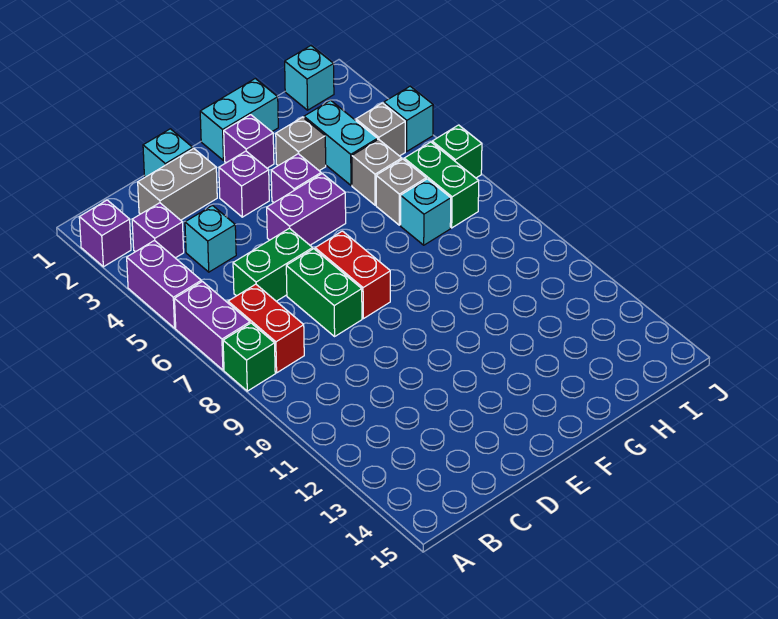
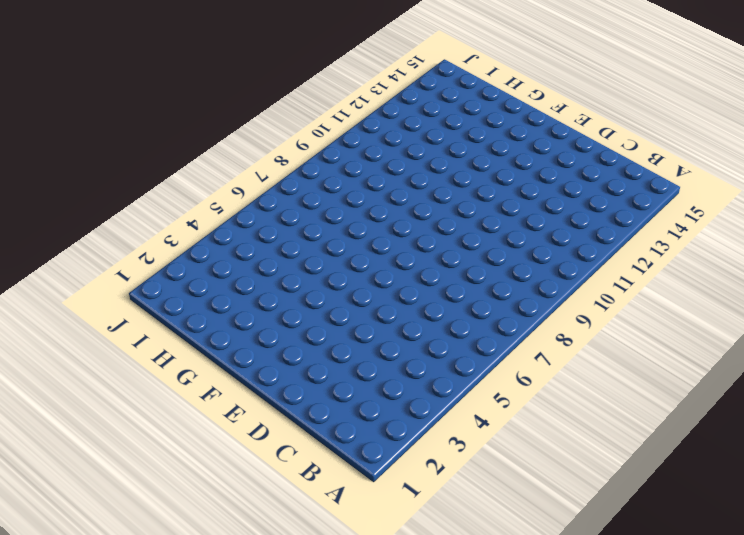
none -> purple brick A2 level 1
none -> purple brick A4:A5 level 1
none -> purple brick A6:A7 level 1

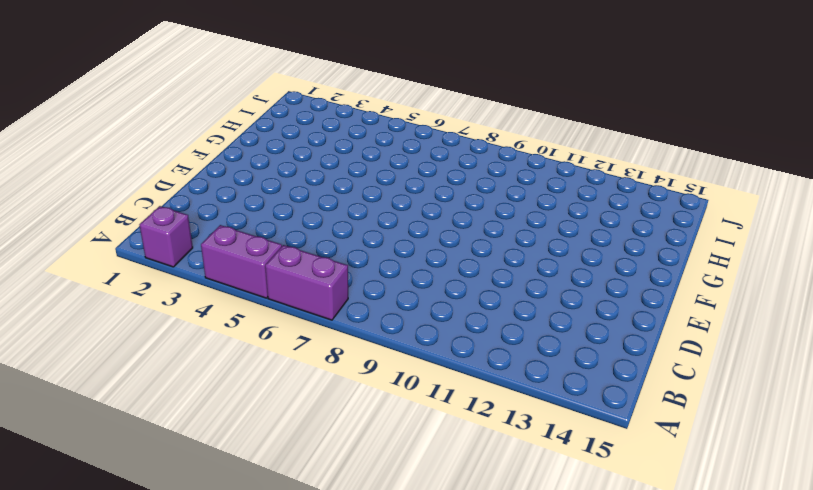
none -> green brick A8 level 1
none -> purple brick B3 level 1
none -> red brick B7:B8 level 1

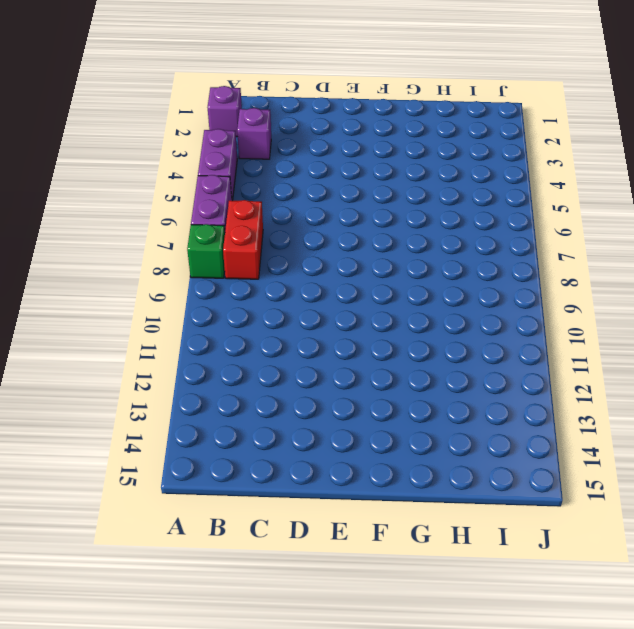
none -> grey brick C2:D2 level 1
none -> cyan brick C4 level 1
none -> green brick C6:D6 level 1

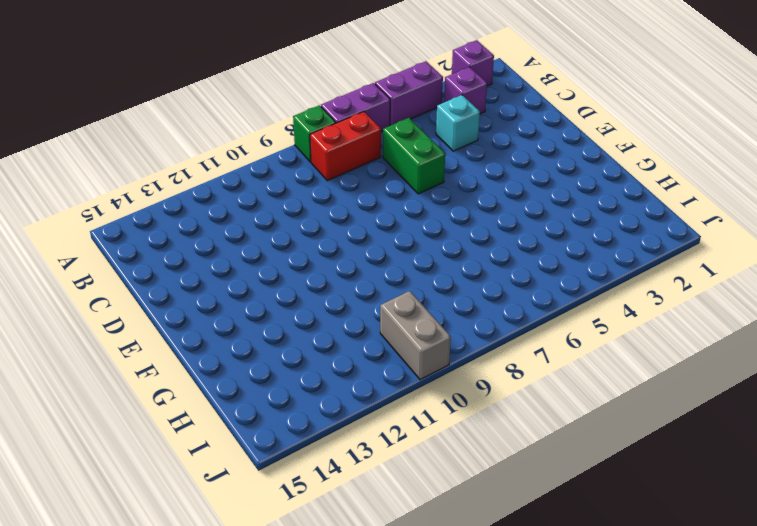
grey brick I10:J10 level 1 -> grey brick C2:D2 level 1
none -> cyan brick D1 level 1
none -> green brick D7:D8 level 1
none -> purple brick E3 level 1

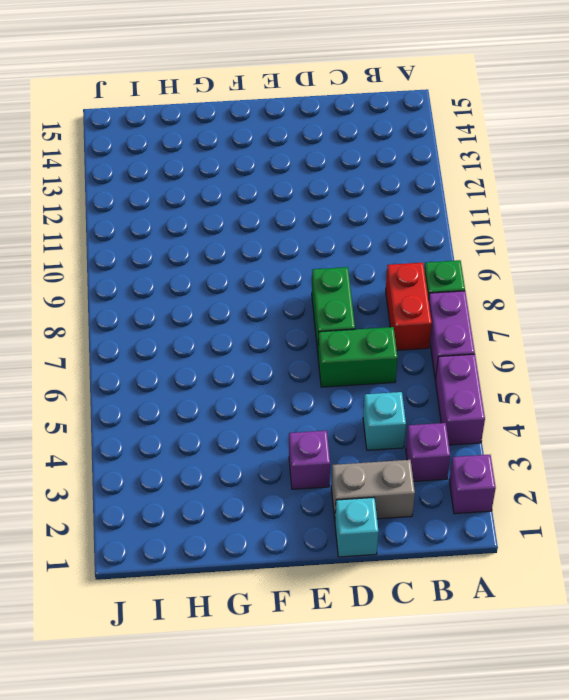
none -> purple brick E5:F5 level 1
none -> red brick E7:E8 level 1
none -> cyan brick F1:G1 level 1

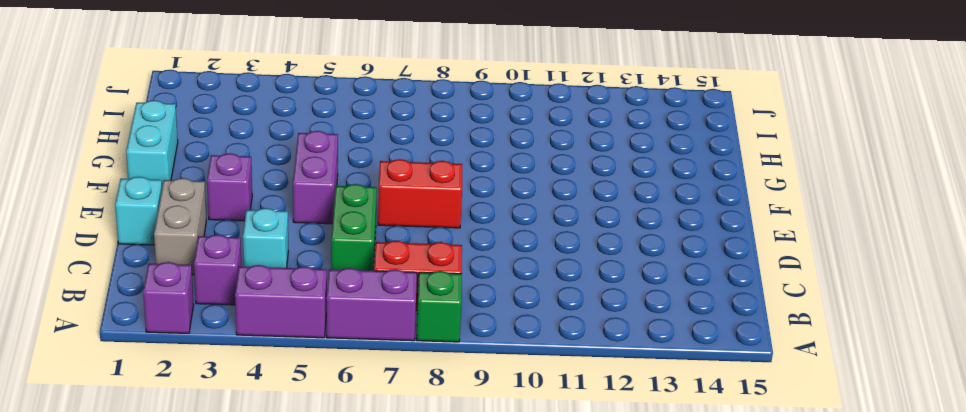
none -> green brick D7:D8 level 1
none -> purple brick F2 level 1
none -> purple brick F4 level 1

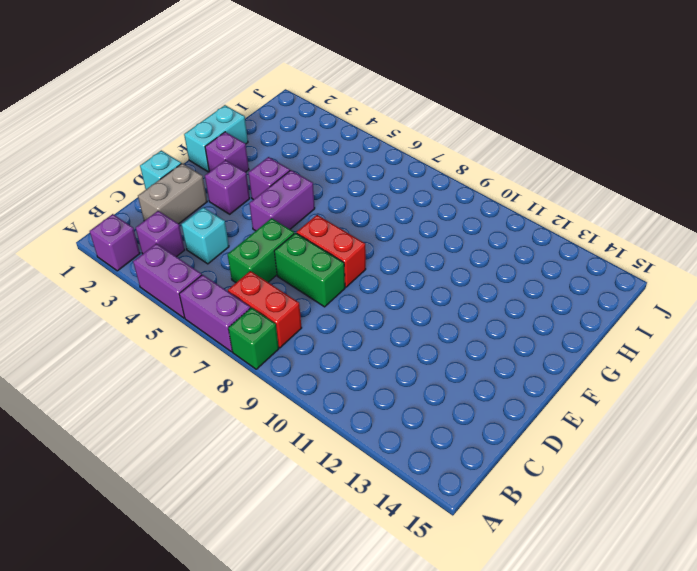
none -> grey brick G3 level 1
none -> cyan brick H3:H4 level 1
none -> grey brick H5 level 1

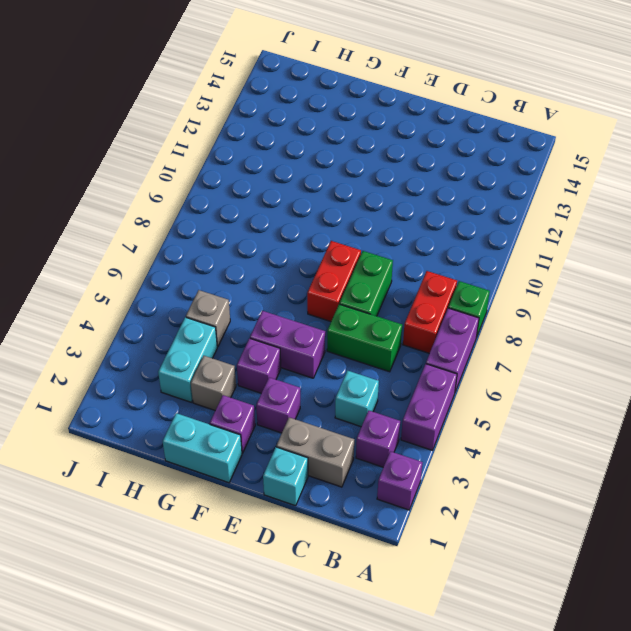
none -> grey brick H6 level 1
none -> cyan brick H7 level 1
none -> cyan brick I1 level 1

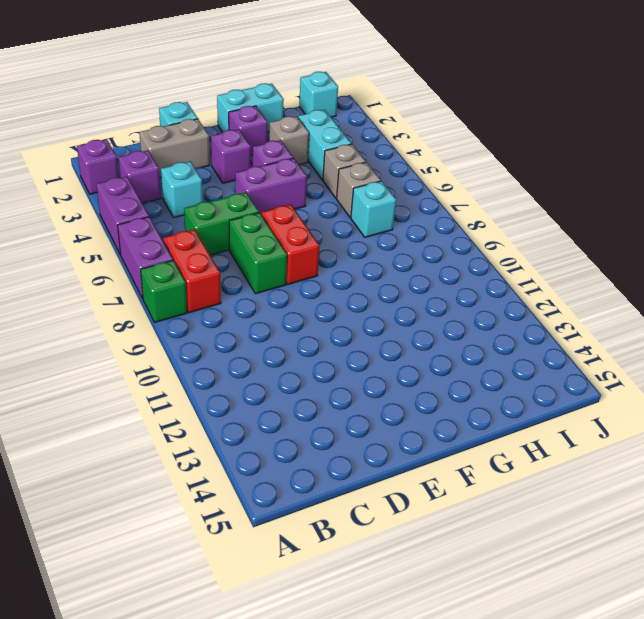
none -> grey brick I4 level 1
none -> green brick I6:I7 level 1
none -> cyan brick J4 level 1

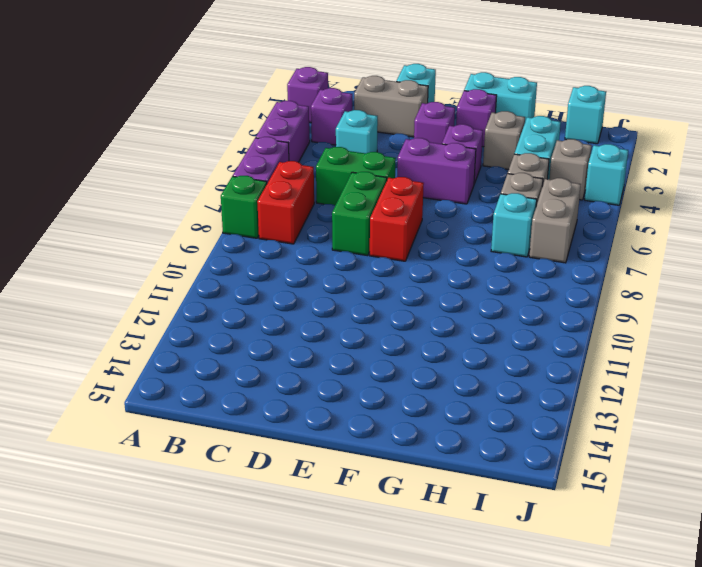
grey brick I6:I7 level 1 -> green brick I6:I7 level 1
none -> green brick J6 level 1

